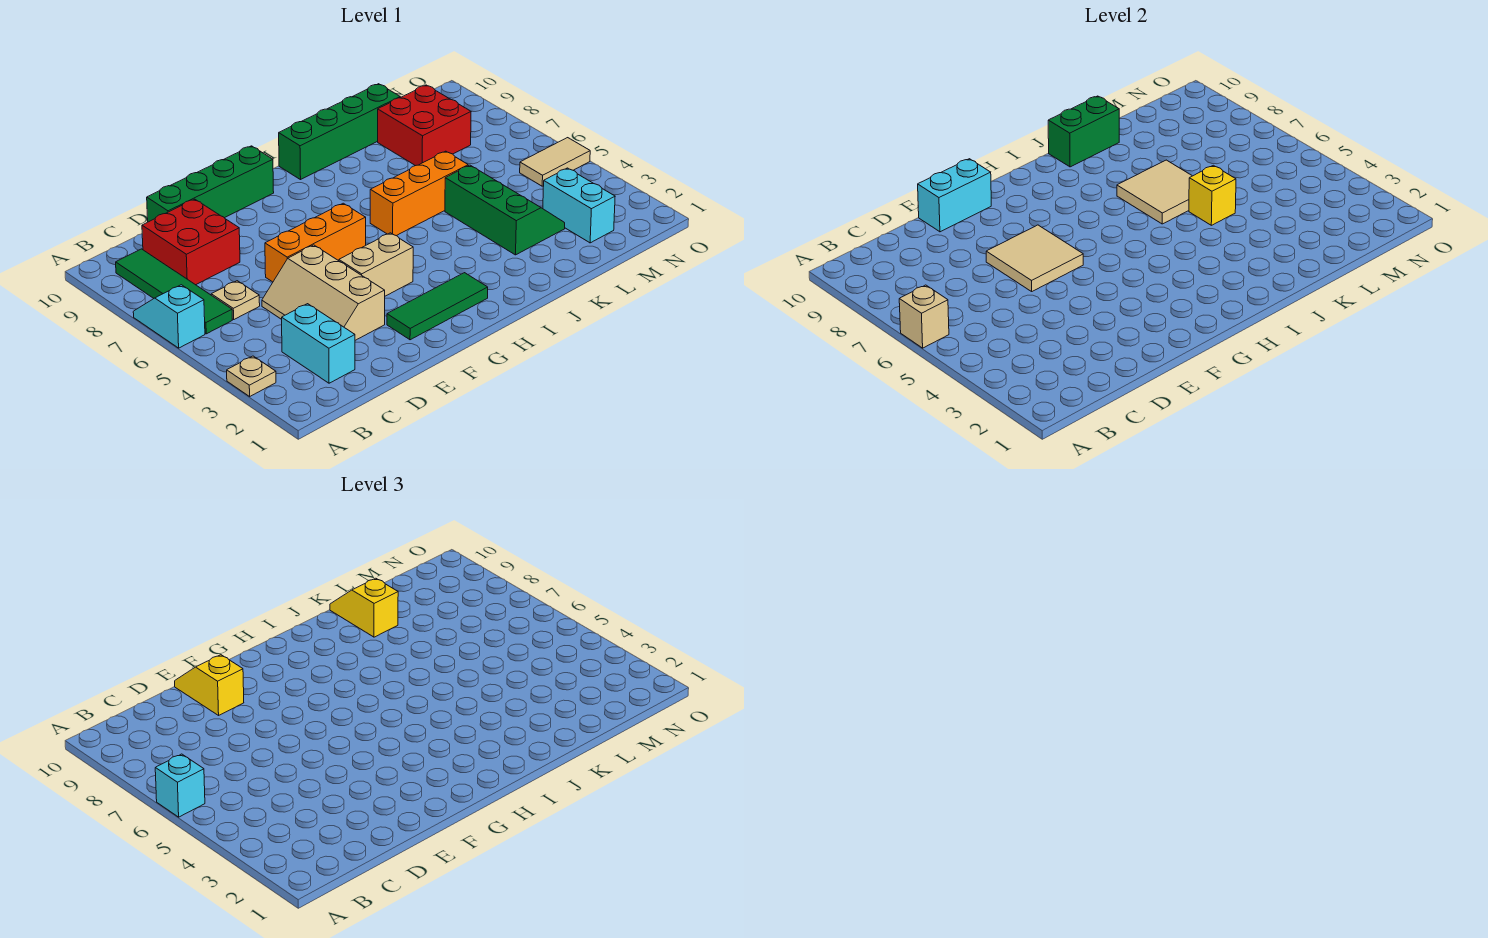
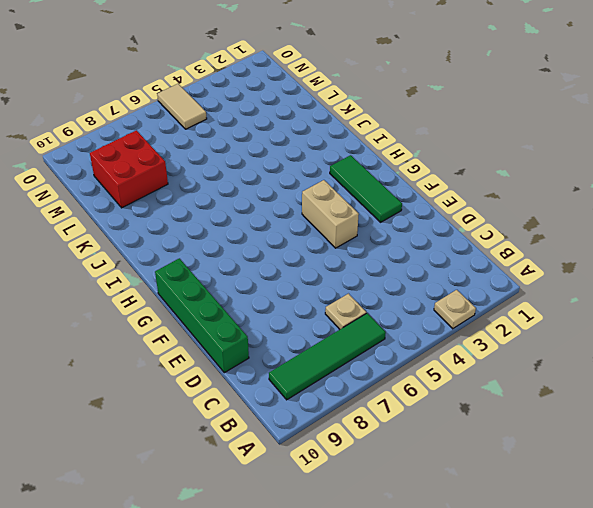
none -> cyan slope A6:A7 level 1 top 6
none -> cyan brick C2:C3 level 1
none -> red brick C8:D9 level 1

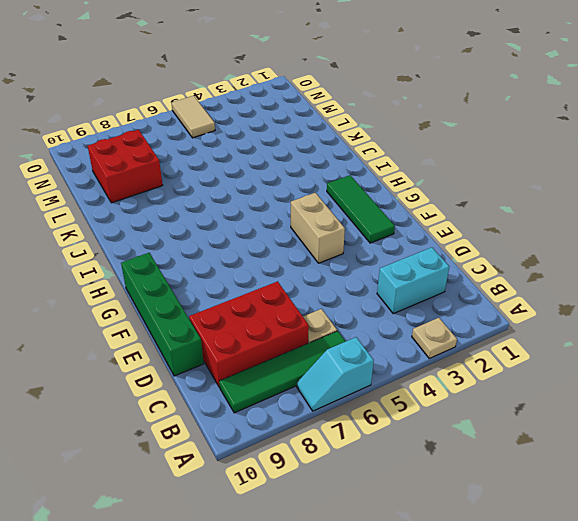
red brick C7:D9 level 1 -> red brick C8:D9 level 1
none -> tan slope D3:E5 level 1 top E
none -> orange brick E6:G6 level 1
none -> orange brick I6:K6 level 1

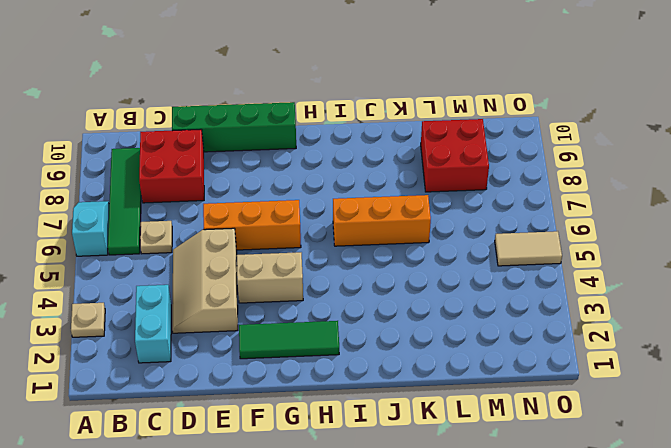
none -> green brick I10:L10 level 1
none -> green slope K3:L5 level 1 top K
none -> cyan brick M2:M3 level 1

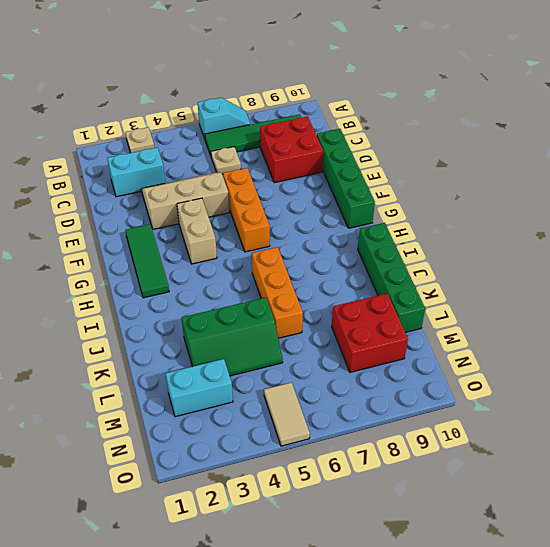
none -> tan brick A6 level 2
none -> tan tile E6:F7 level 2
none -> cyan brick E10:F10 level 2

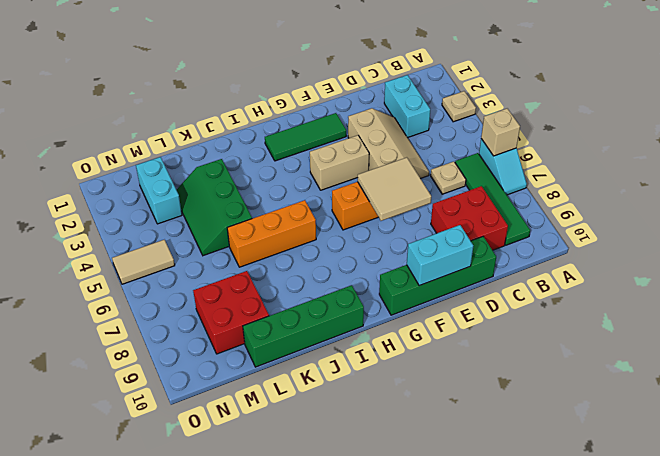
none -> tan tile J6:K7 level 2
none -> green brick J10:K10 level 2
none -> yellow brick K5 level 2

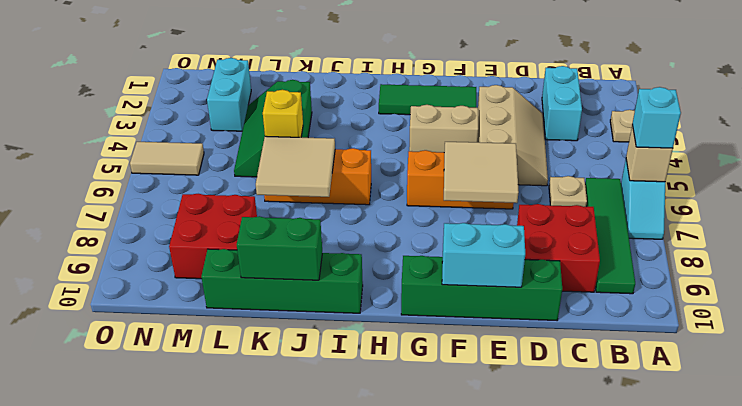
none -> yellow slope E9:E10 level 3 top 9
none -> yellow slope K9:K10 level 3 top 9

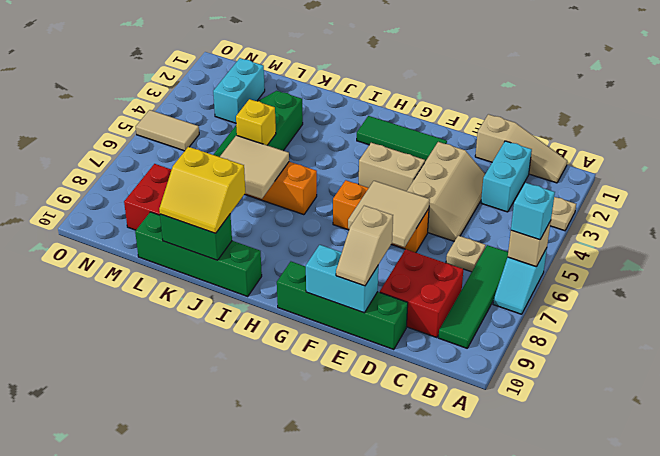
tan slope B1:D1 level 1 top D -> none
tan slope E9:E10 level 3 top 9 -> yellow slope E9:E10 level 3 top 9
yellow slope J9:K10 level 3 top 9 -> yellow slope K9:K10 level 3 top 9

